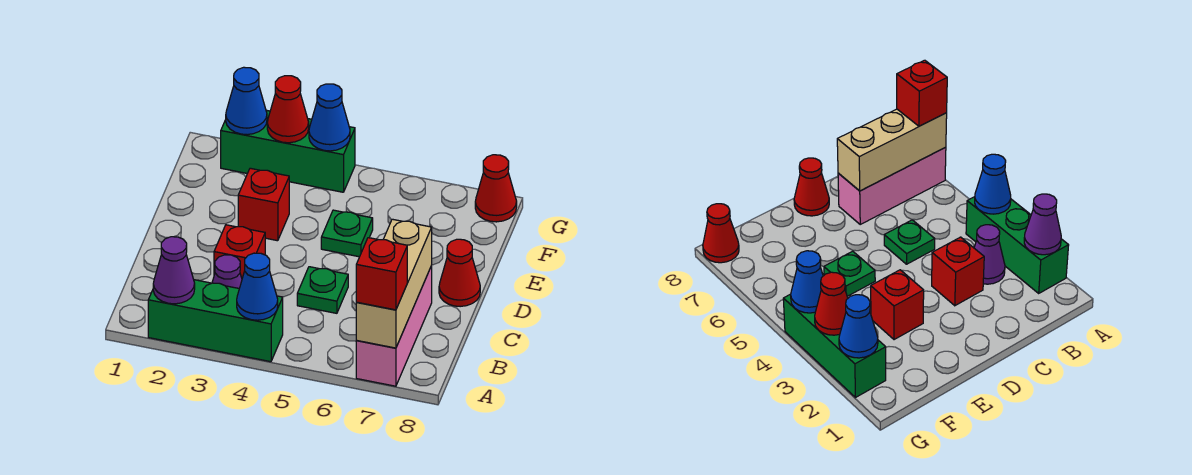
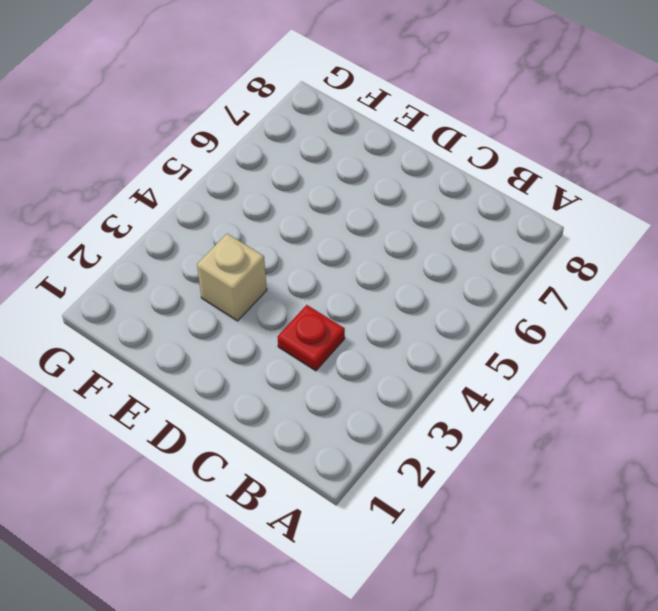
red plate C3 level 1 -> red brick C3 level 1
tan brick E3 level 1 -> red brick E3 level 1
none -> green brick A2:A4 level 1
none -> pink brick A7:C7 level 1
none -> purple cone B3 level 1

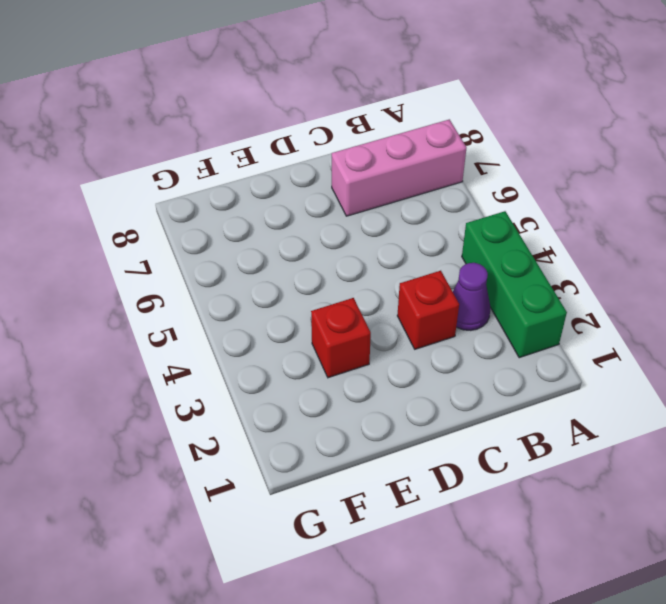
none -> green plate C5 level 1
none -> red cone D8 level 1
none -> green plate E5 level 1

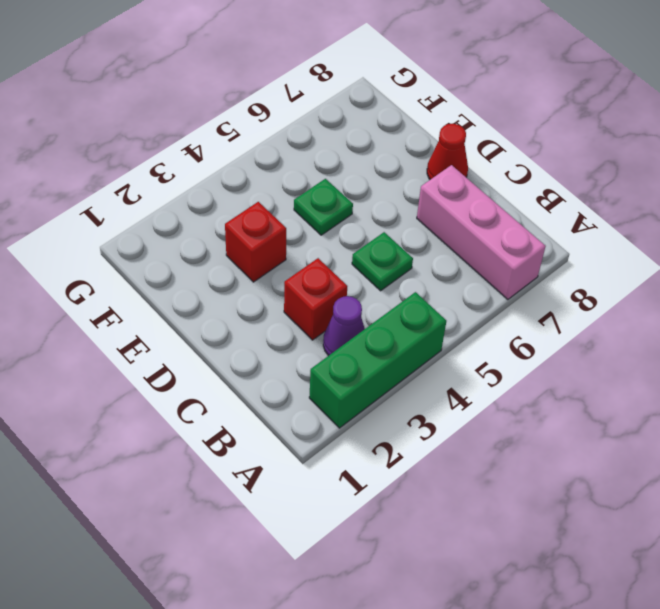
none -> green brick G2:G4 level 1
none -> red cone G8 level 1
none -> purple cone A2 level 2

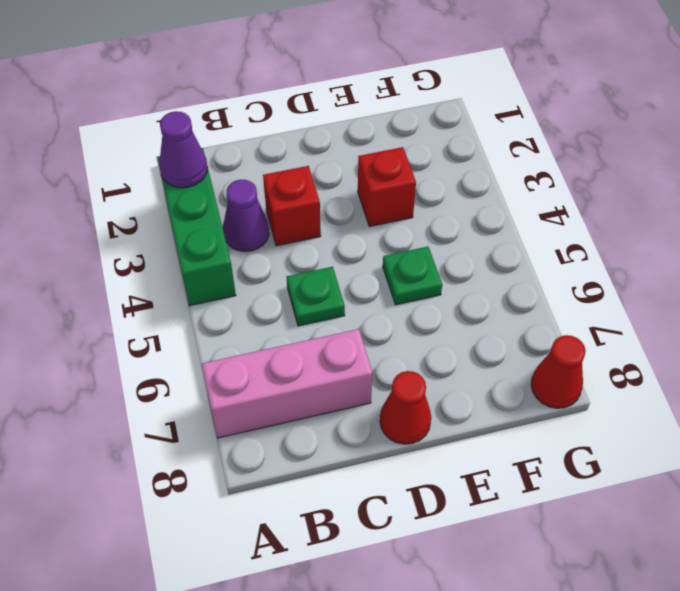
none -> green brick G2:G4 level 1
none -> blue cone A4 level 2
none -> tan brick A7:C7 level 2

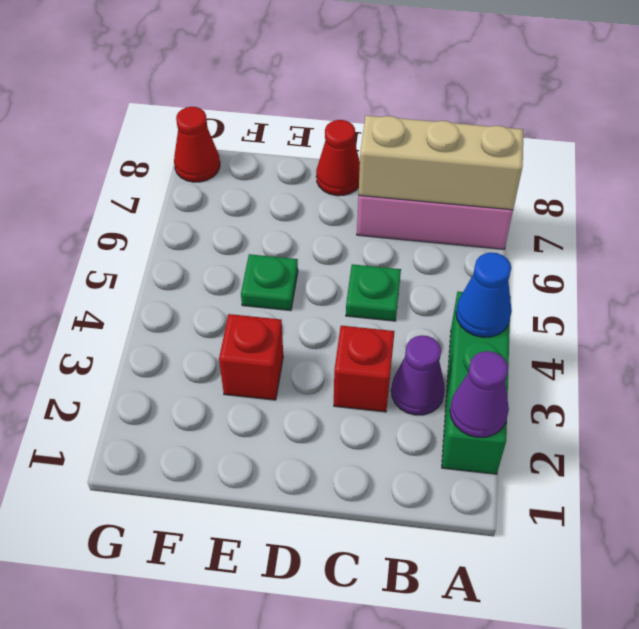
none -> green brick G2:G4 level 1
none -> blue cone G2 level 2
none -> red cone G3 level 2

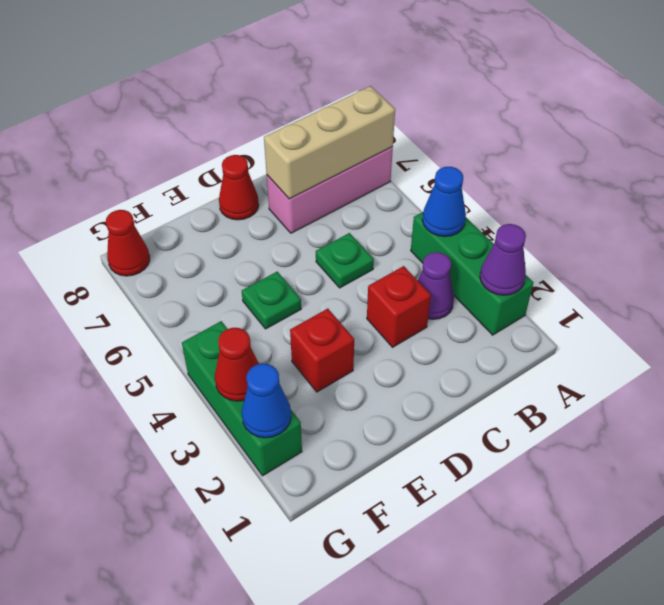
none -> blue cone G4 level 2
none -> red brick A7 level 3

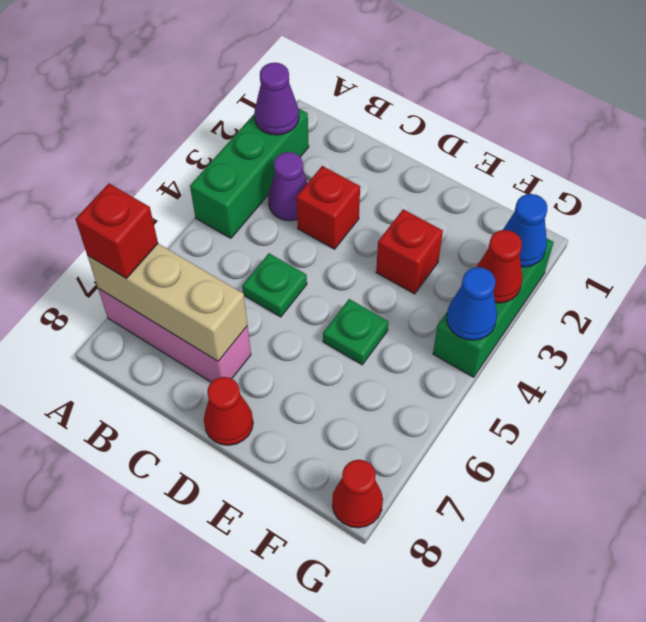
none -> blue cone A4 level 2

